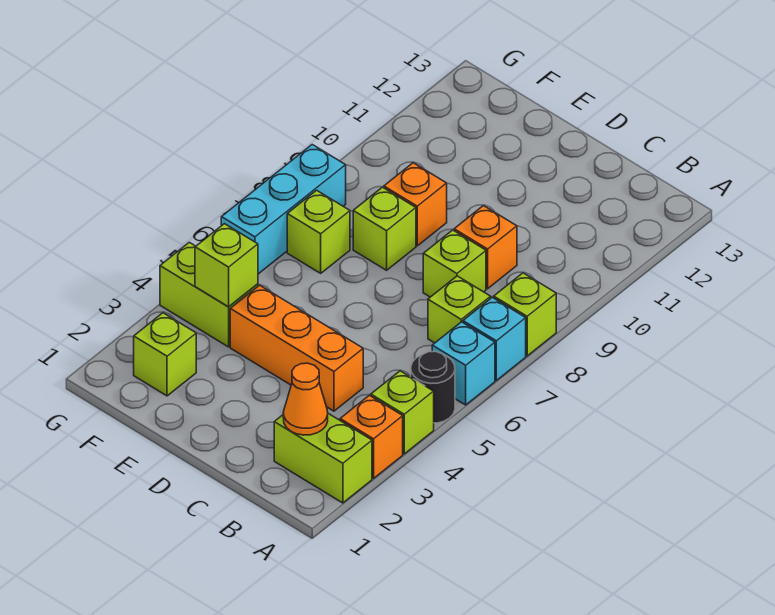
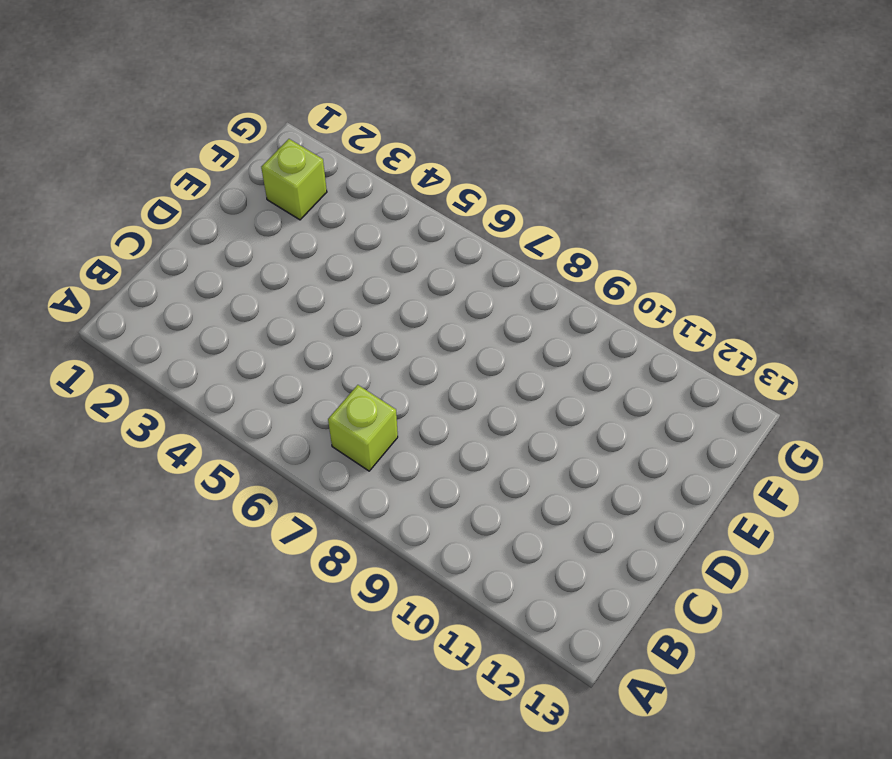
none -> lime brick A2:B2 level 1
none -> orange brick A3 level 1
none -> lime brick A4 level 1

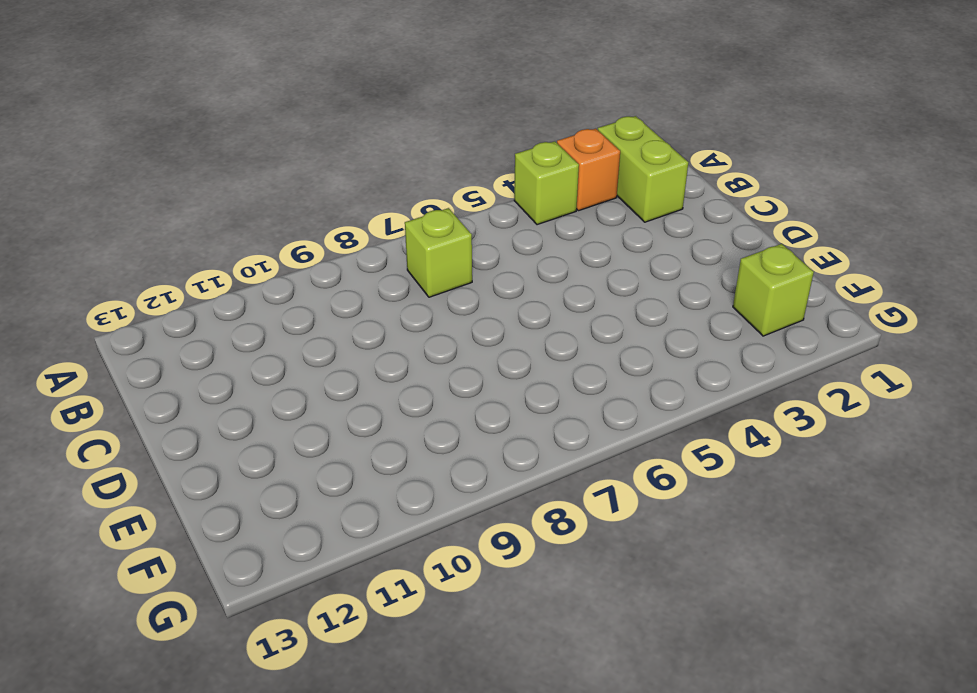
none -> black round brick A5 level 1
none -> cyan brick A6 level 1
none -> cyan brick A7 level 1

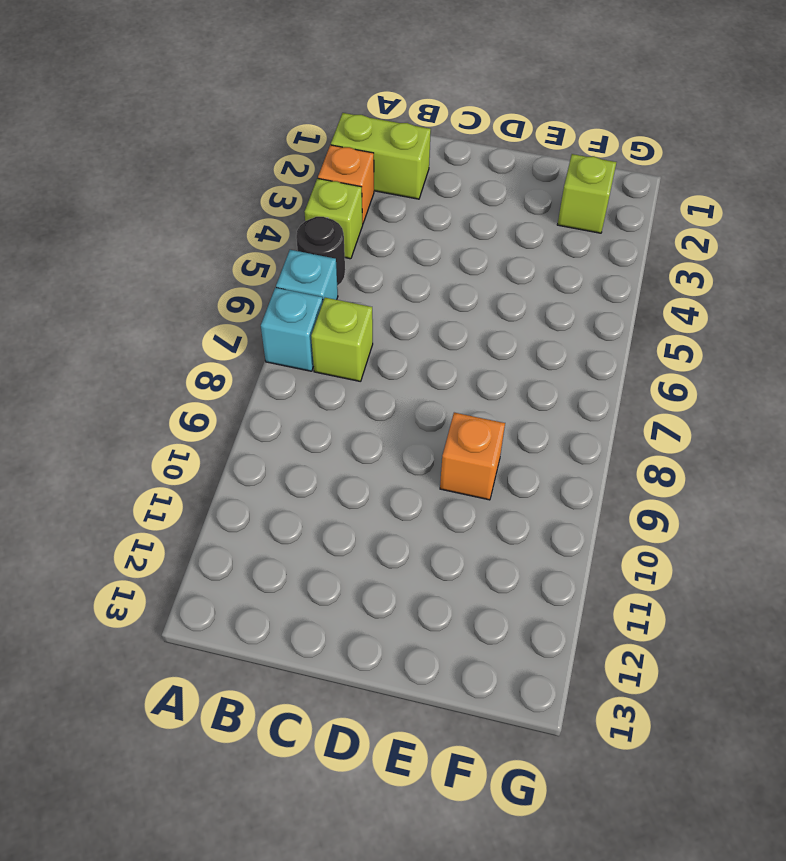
none -> lime brick A8 level 1
none -> orange brick C4:E4 level 1
none -> lime brick C8 level 1

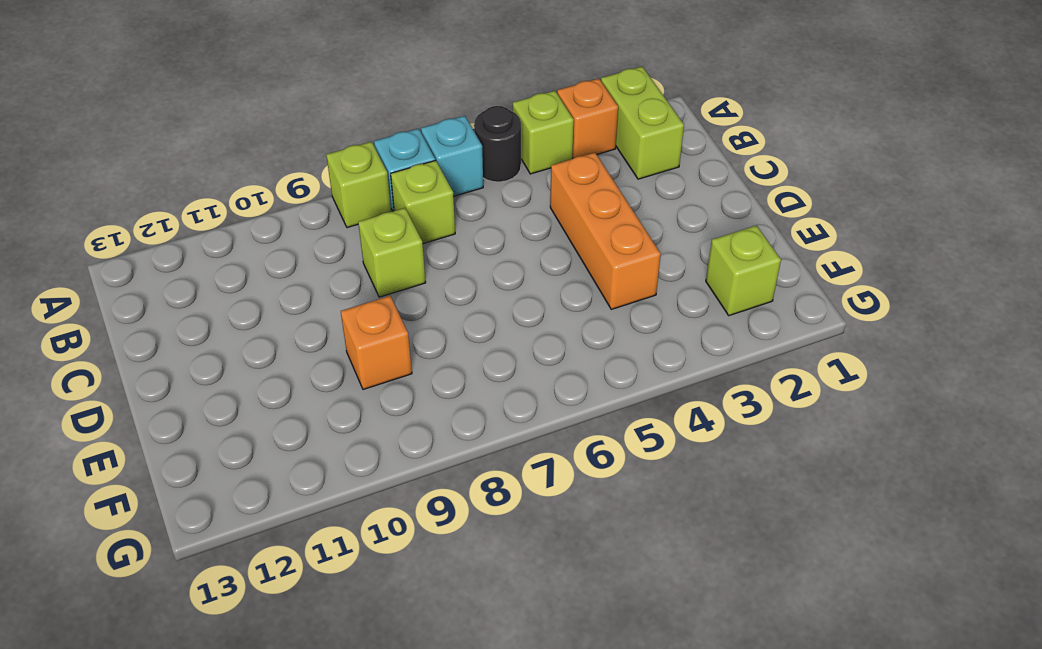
none -> orange brick C9 level 1
none -> lime brick E8 level 1
none -> lime brick F4:G4 level 1

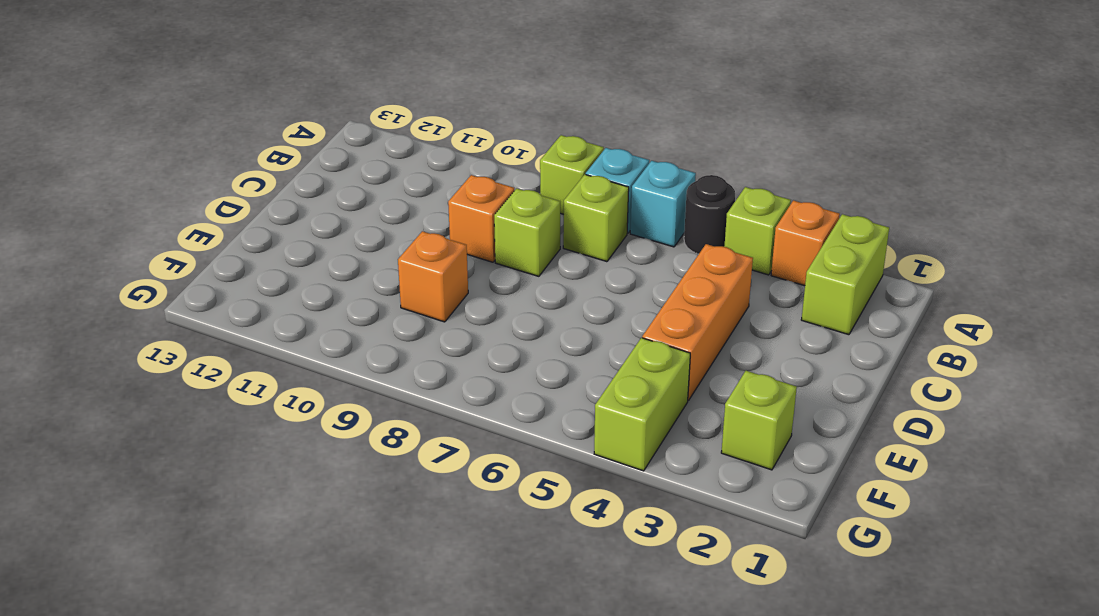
none -> lime brick E8 level 1
none -> lime brick F7 level 1
none -> cyan brick G6:G8 level 1

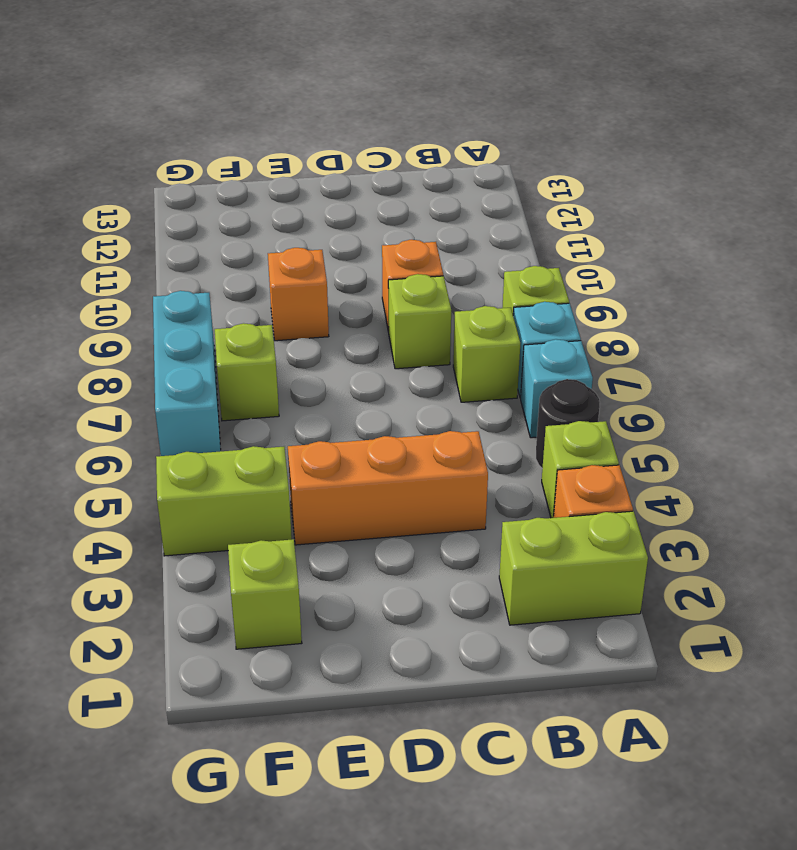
none -> lime brick E8 level 1
none -> orange cone B2 level 2
none -> lime brick F4 level 2

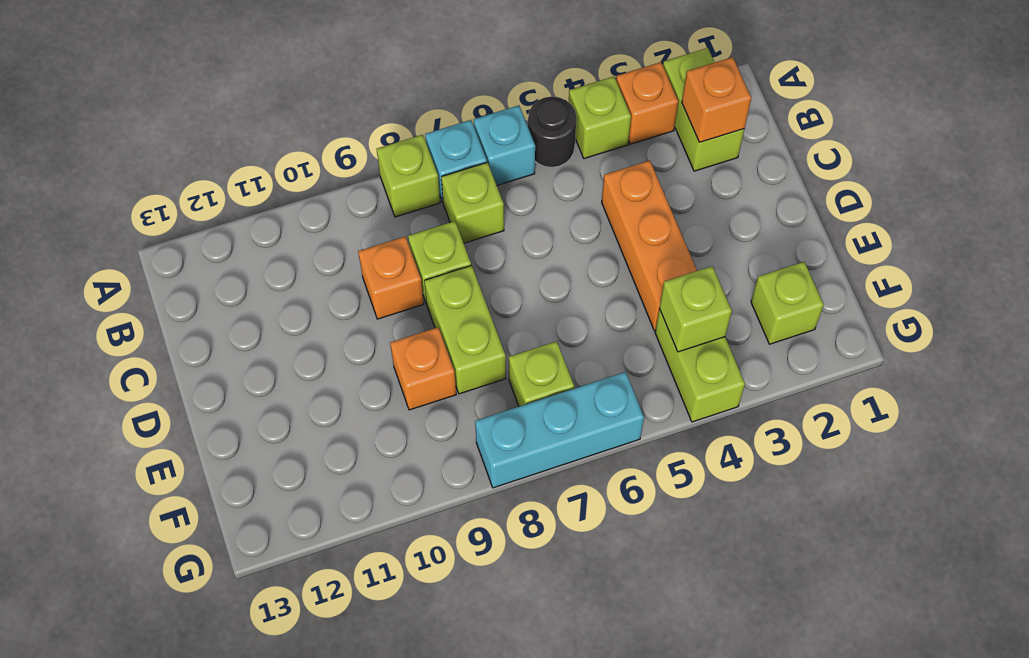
orange brick B2 level 2 -> orange cone B2 level 2
lime brick D8:E8 level 1 -> lime brick E8 level 1

